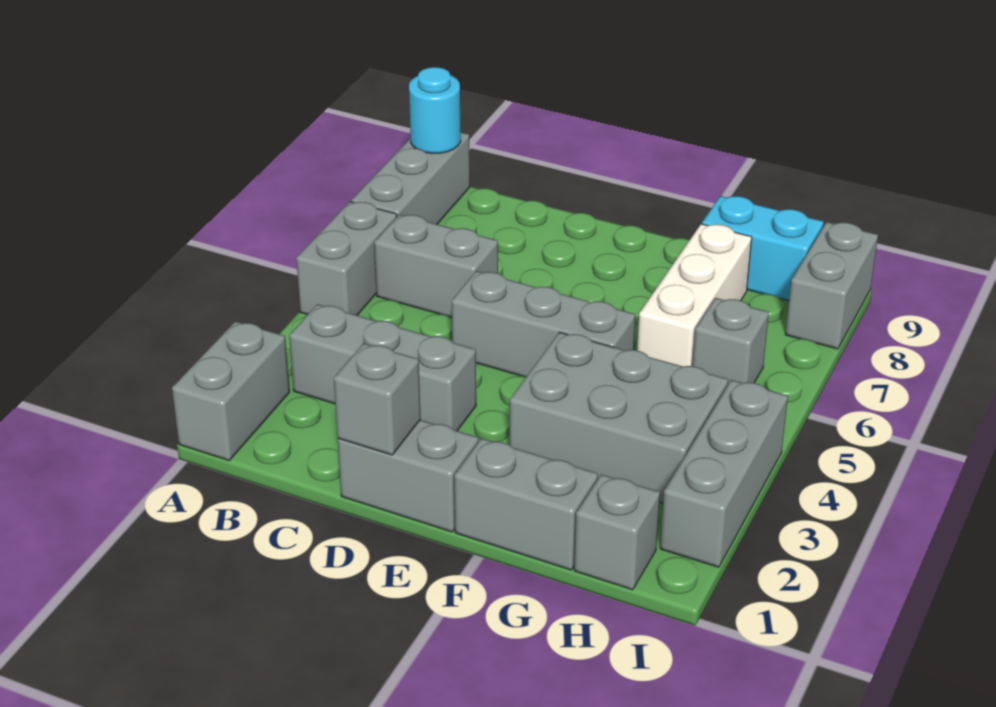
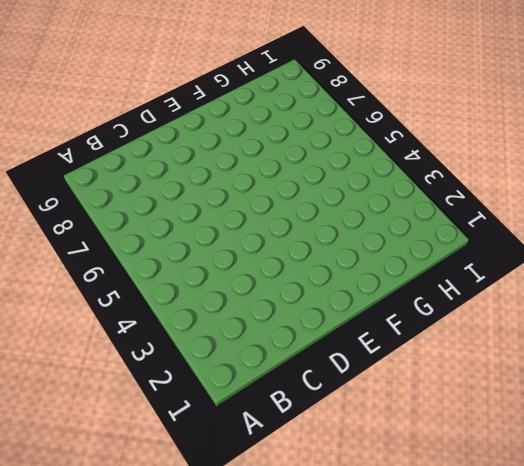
none -> grey brick A1:A2 level 1
none -> grey brick A5:A6 level 1
none -> grey brick A7:A9 level 1

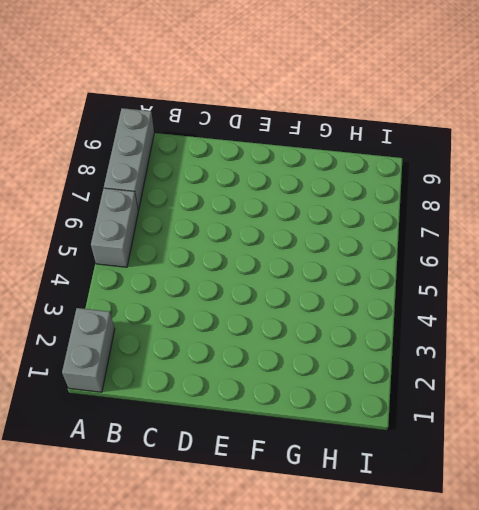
none -> grey brick B3:D3 level 1
none -> grey brick B6:C6 level 1
none -> grey brick D1:E1 level 1

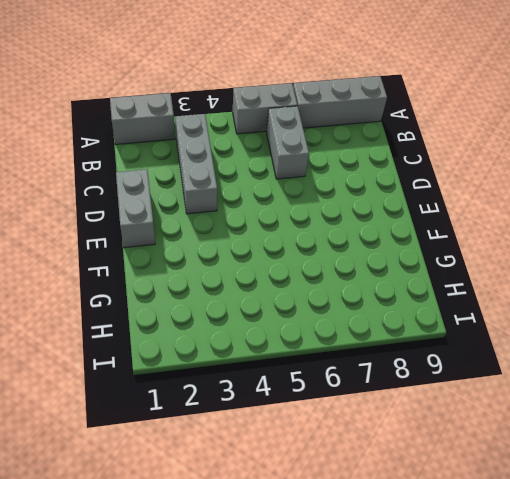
none -> grey brick D5:F5 level 1
none -> grey brick F1:G1 level 1
none -> grey brick F3:H4 level 1

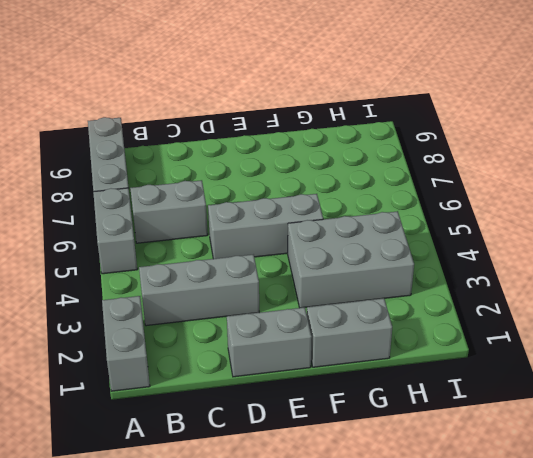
none -> white brick G6:G8 level 1
none -> cyan brick G9:H9 level 1
none -> grey brick H1 level 1

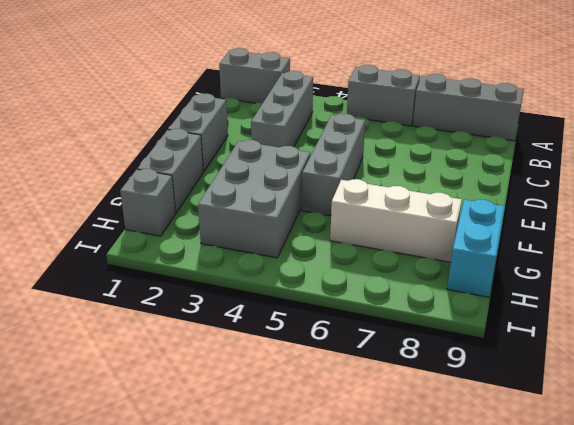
none -> grey brick B6:C6 level 1
none -> grey brick H6 level 1
none -> grey brick I2:I4 level 1

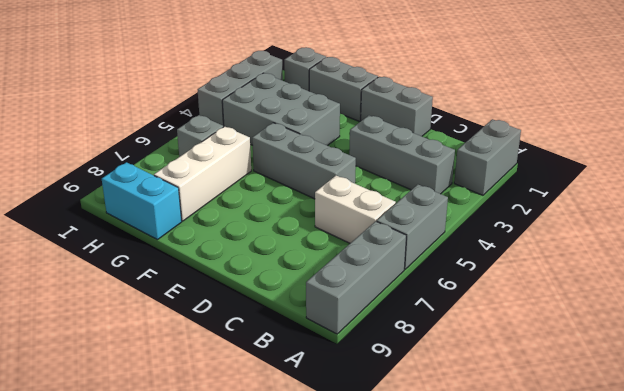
white brick B6:C6 level 1 -> grey brick B6:C6 level 1
none -> grey brick I8:I9 level 1
none -> cyan round brick A9 level 2
none -> grey brick D1 level 2

